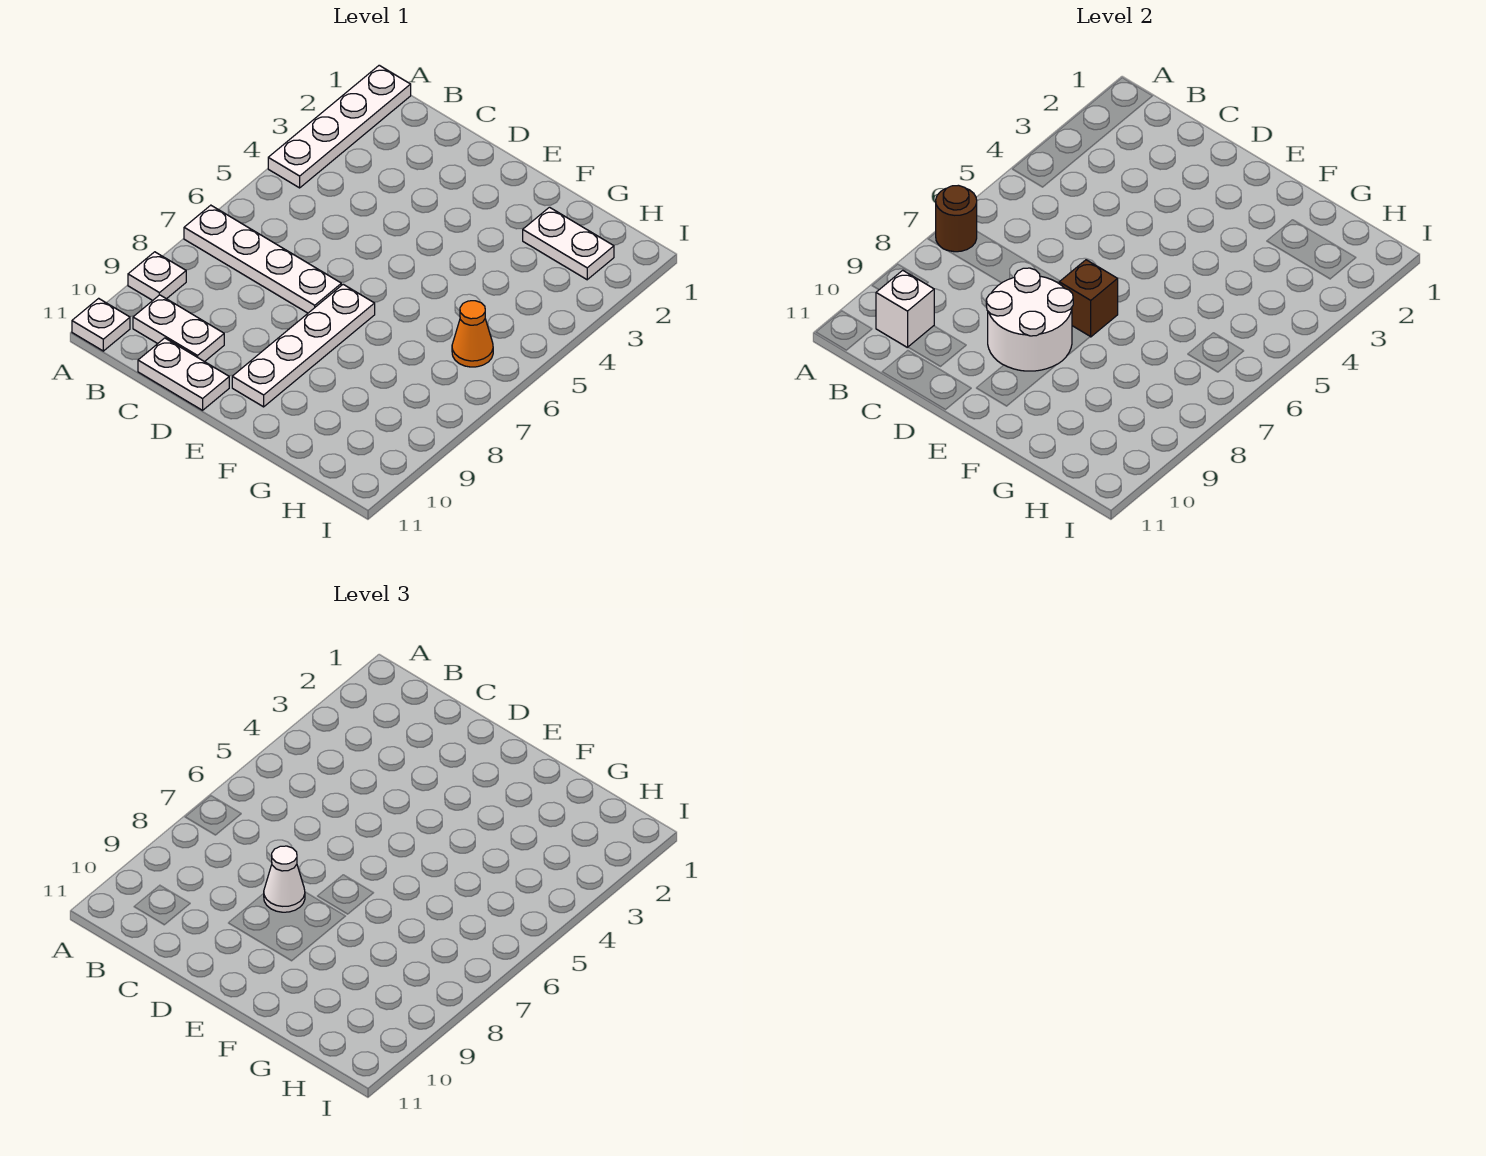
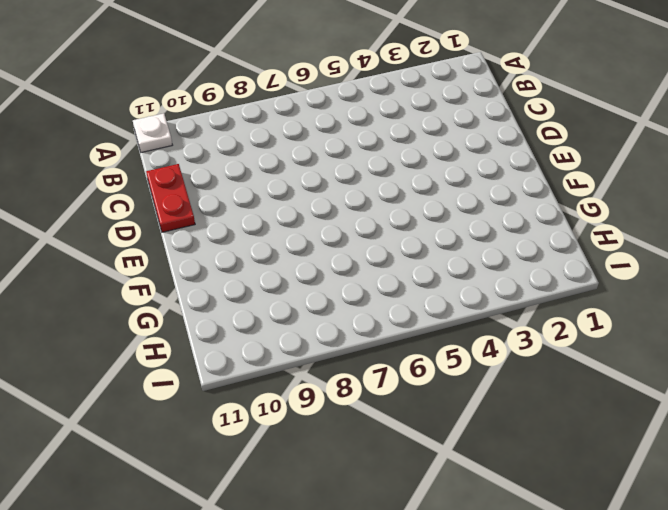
red plate C11:D11 level 1 -> white plate C11:D11 level 1
none -> white plate A1:A4 level 1
none -> white plate A7:D7 level 1
none -> white plate A9 level 1

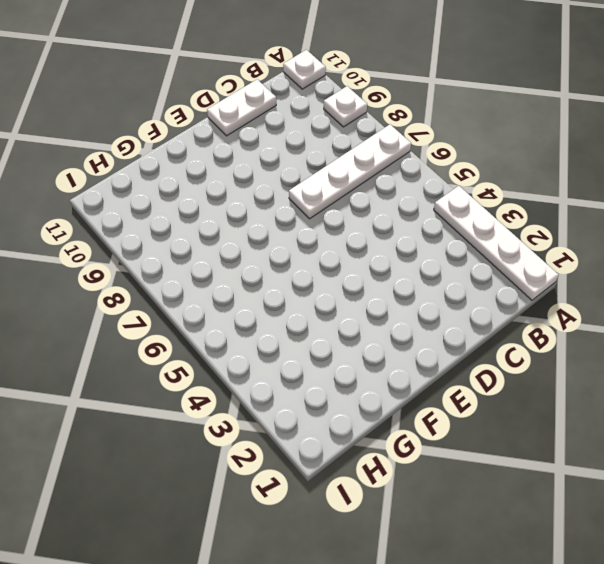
none -> white plate B10:C10 level 1
none -> white plate E7:E10 level 1
none -> white plate G2:H2 level 1

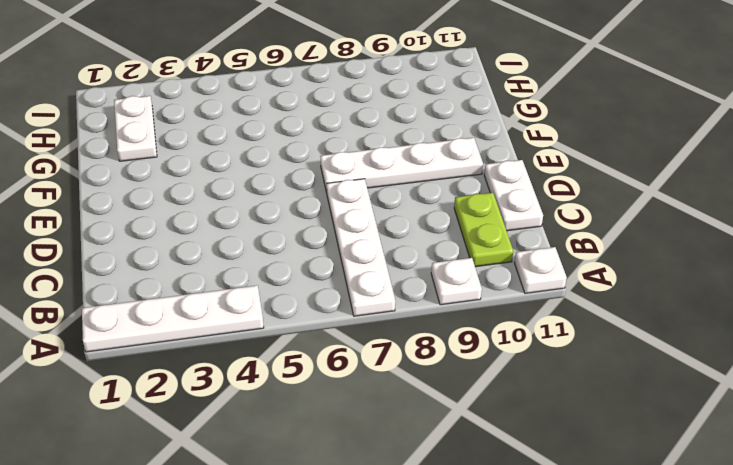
lime plate B10:C10 level 1 -> white plate B10:C10 level 1
none -> orange cone H6 level 1
none -> brown round brick A7 level 2
none -> white brick B10 level 2

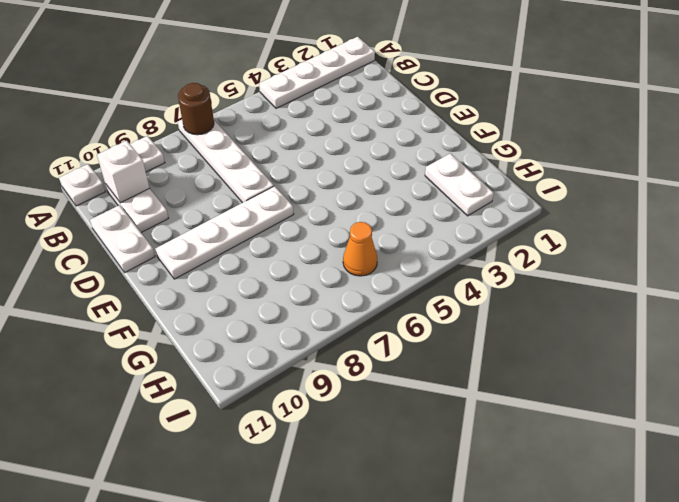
none -> white round brick D8:E9 level 2
none -> brown brick E7 level 2
none -> white cone D8 level 3

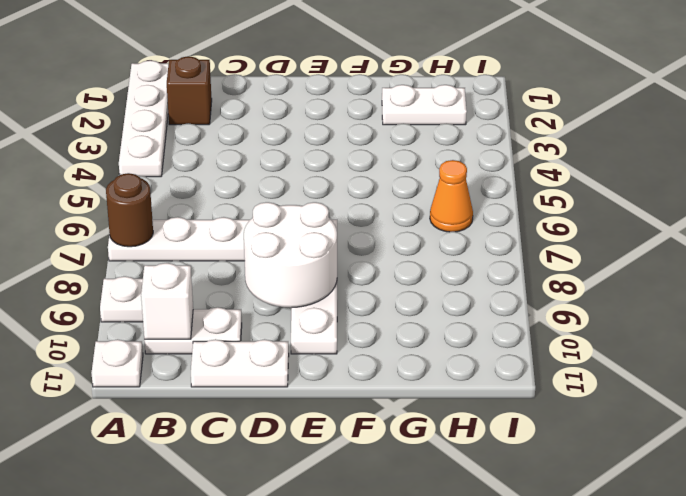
brown brick B2 level 1 -> brown brick E7 level 2
none -> white cone D8 level 3

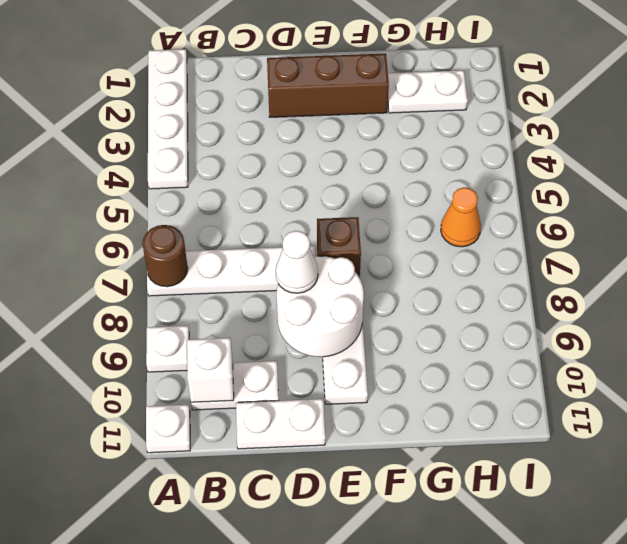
brown brick D2:F2 level 1 -> none

